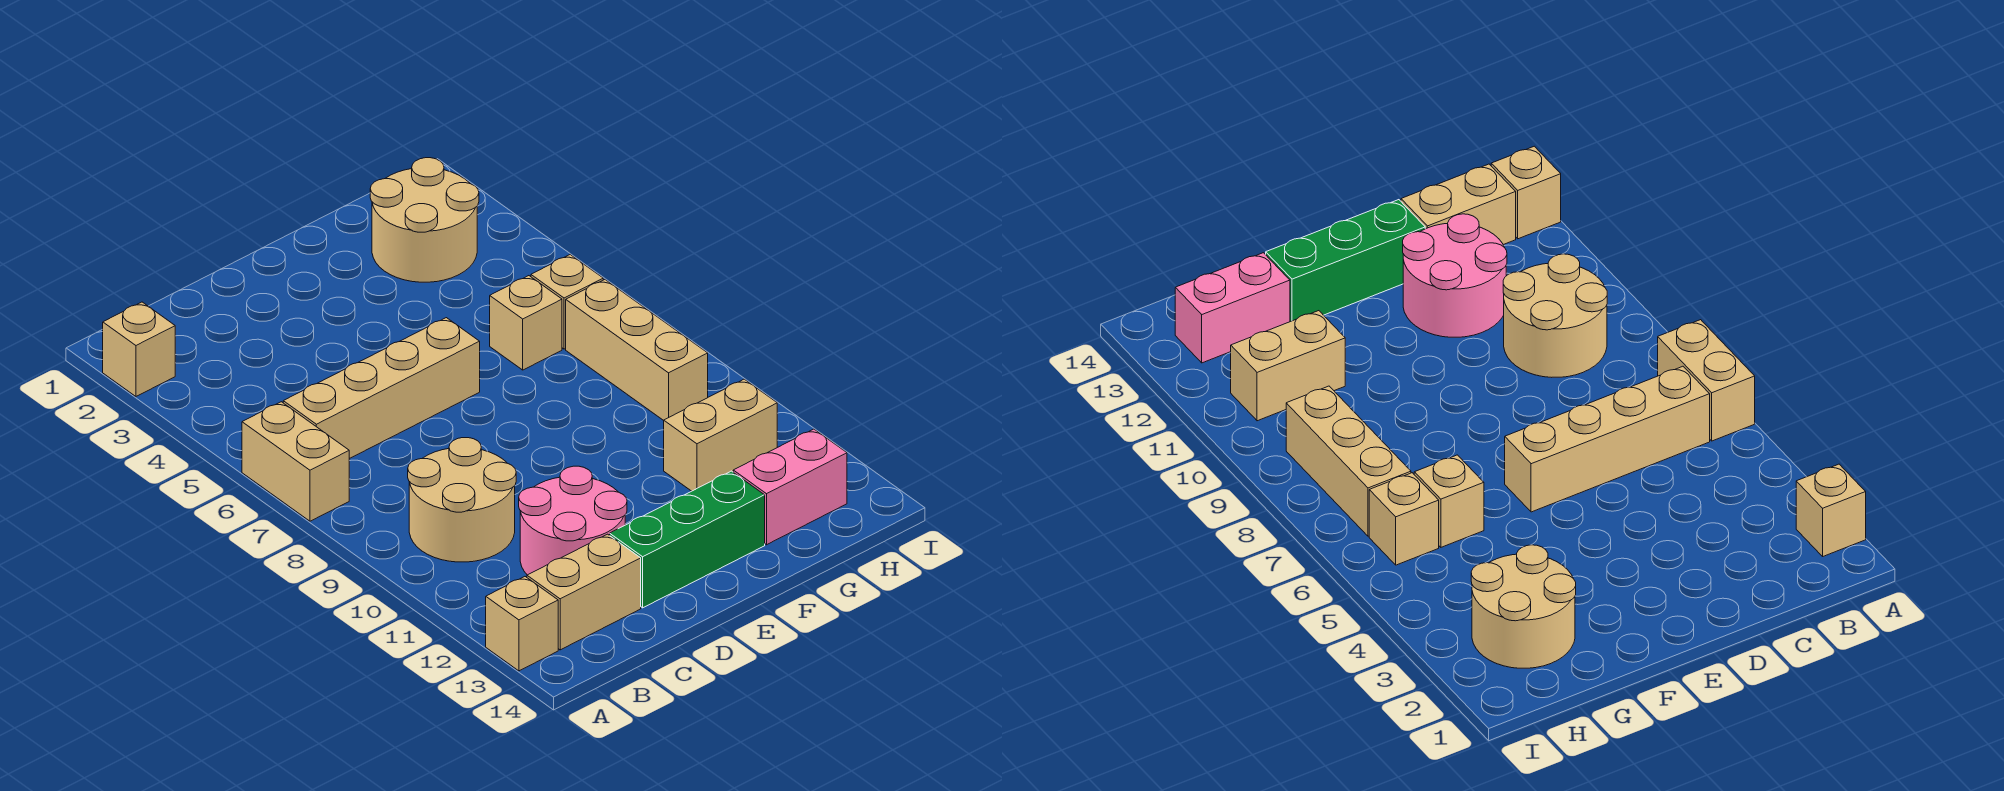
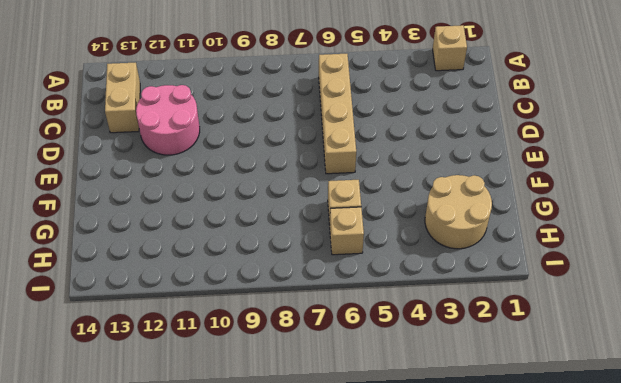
none -> tan brick A6:A7 level 1
none -> tan brick A13 level 1
none -> tan round brick B9:C10 level 1

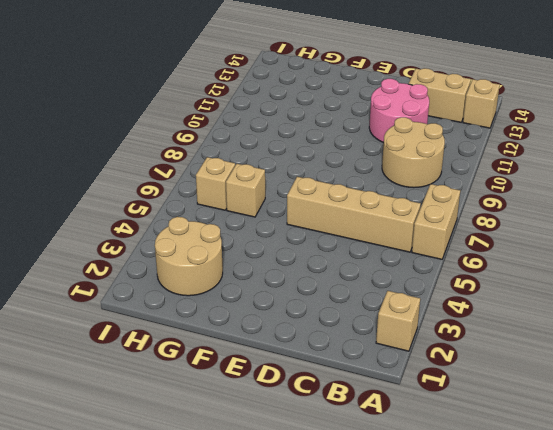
none -> green brick D13:F13 level 1
none -> tan brick G11:H11 level 1
none -> pink brick G13:H13 level 1

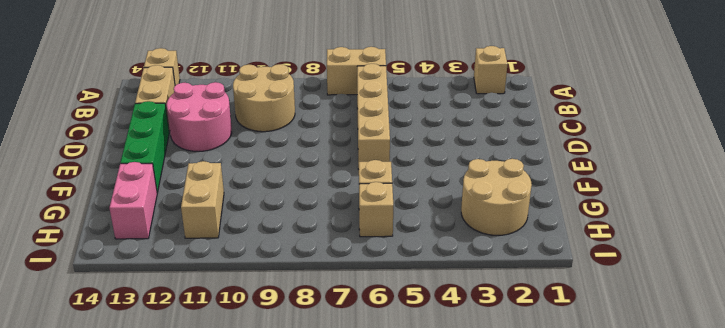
none -> tan brick H7:H9 level 1

